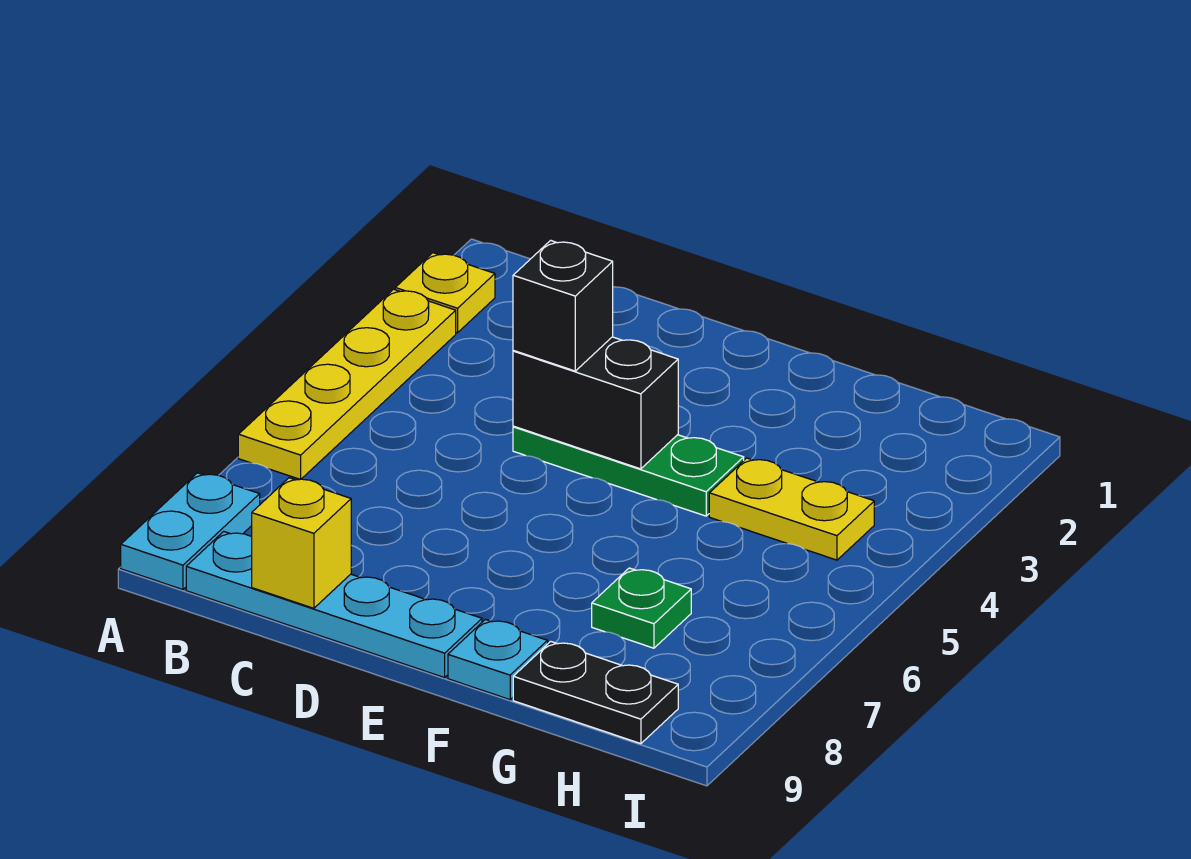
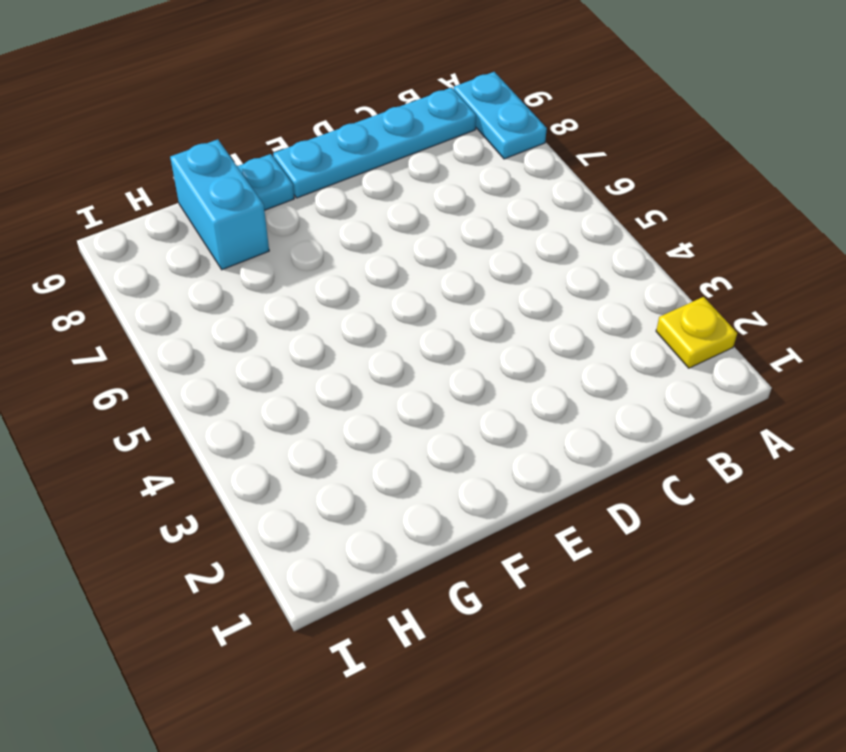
cyan brick G8:G9 level 1 -> black plate G9:H9 level 1
none -> yellow plate A3:A6 level 1
none -> green plate D4:F4 level 1
none -> yellow plate G4:H4 level 1

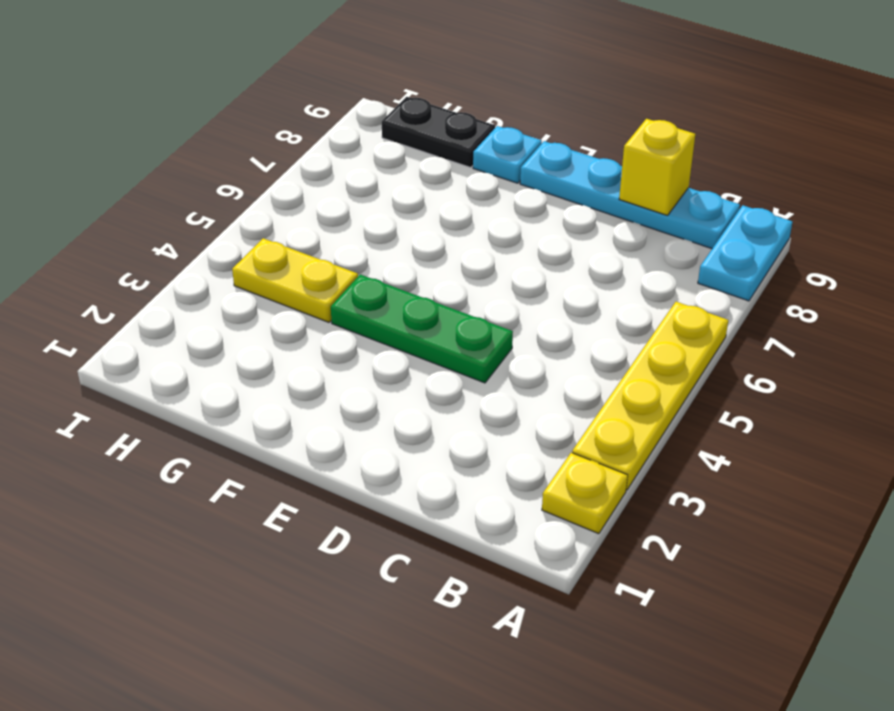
none -> green plate G7 level 1
none -> black brick D4:E4 level 2
none -> black brick D4 level 3

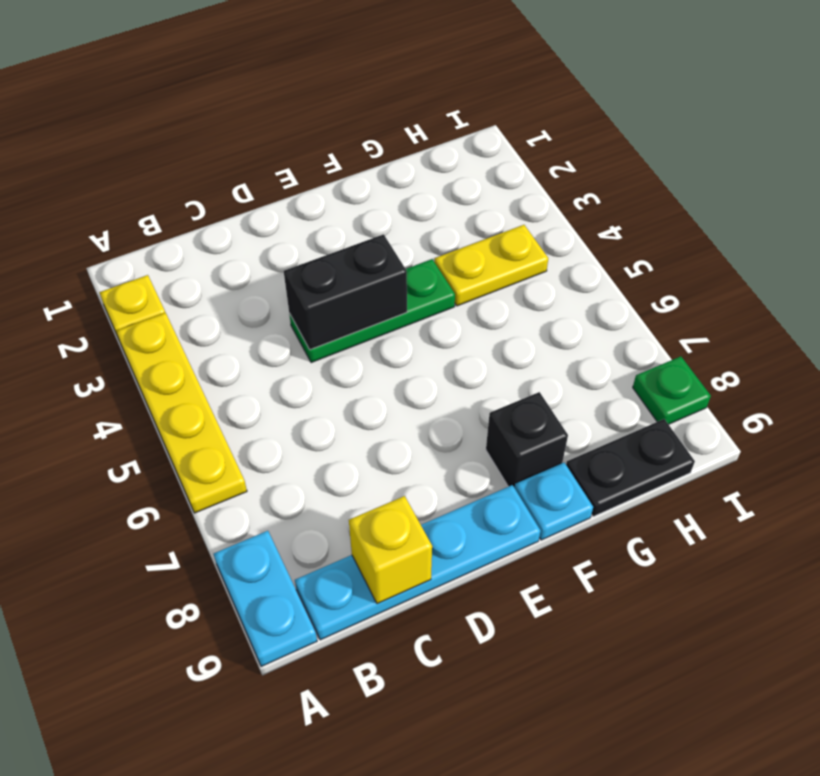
black brick F8 level 1 -> black brick D4 level 3
green plate I8 level 1 -> green plate G7 level 1

